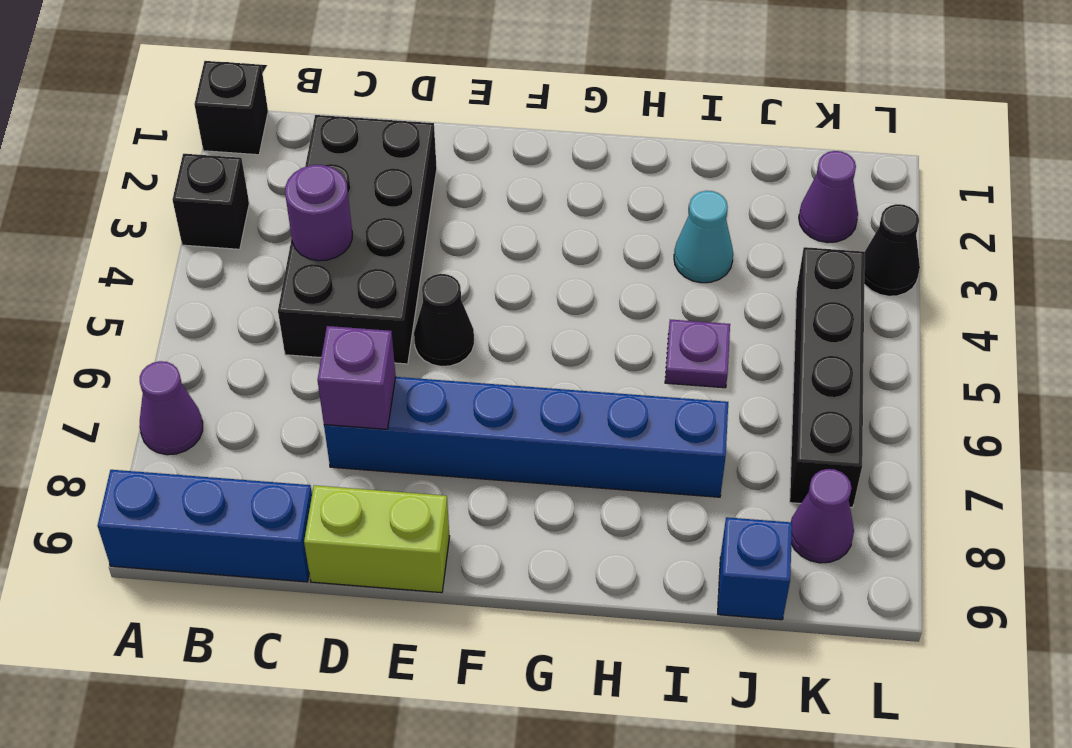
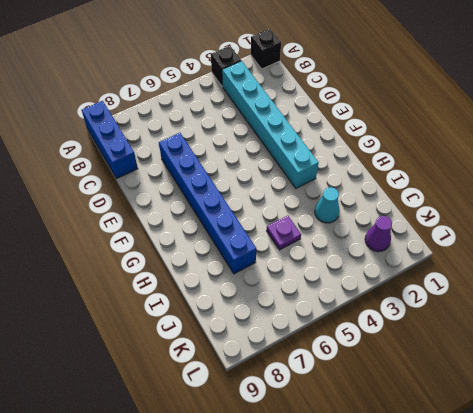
cyan brick B3:G3 level 1 -> black brick C2:D5 level 1
none -> purple cone A7 level 1
none -> lime brick D9:E9 level 1
none -> black cone E5 level 1

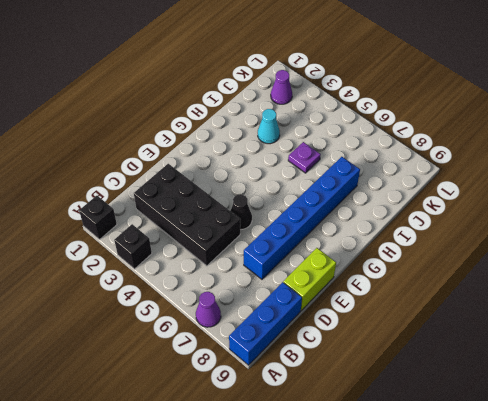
none -> blue brick J9 level 1
none -> black brick K4:K7 level 1
none -> purple cone K8 level 1

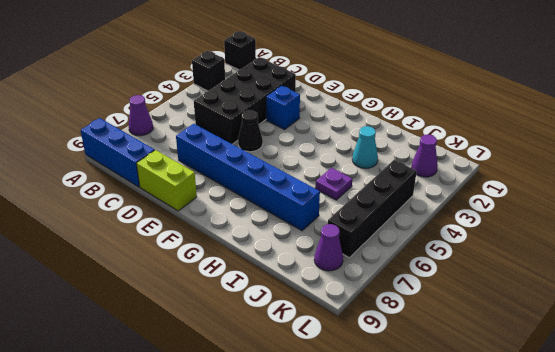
blue brick E3 level 1 -> blue brick J9 level 1
none -> black cone L3 level 1
none -> purple round brick C4 level 2
none -> purple brick D7 level 2

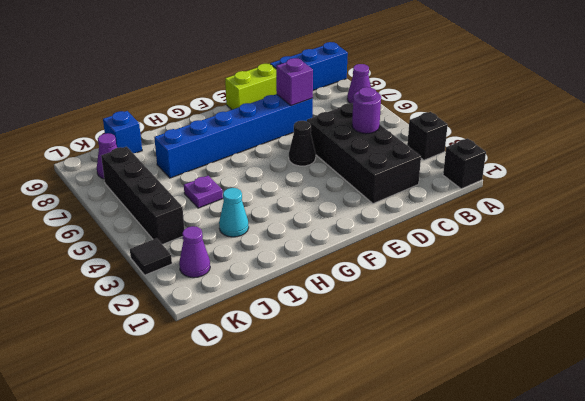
black tile L3 level 1 -> black cone L3 level 1

